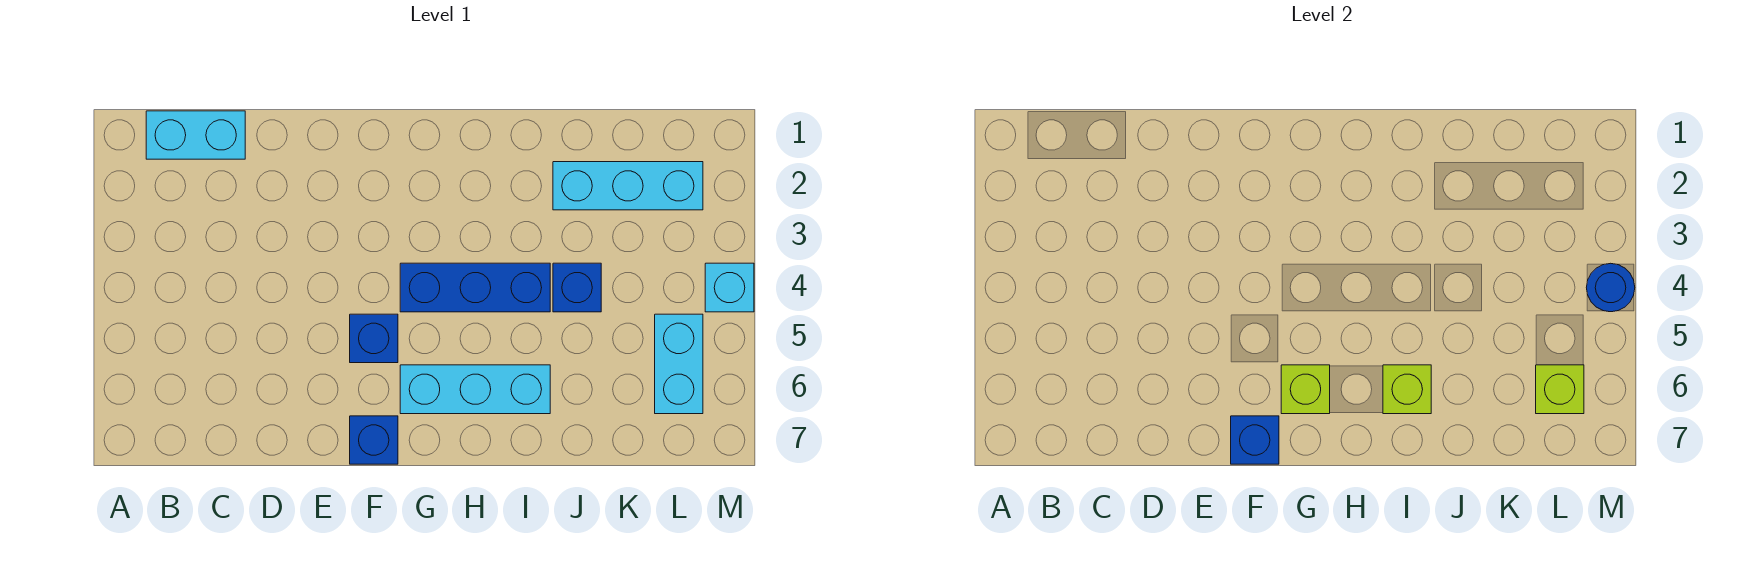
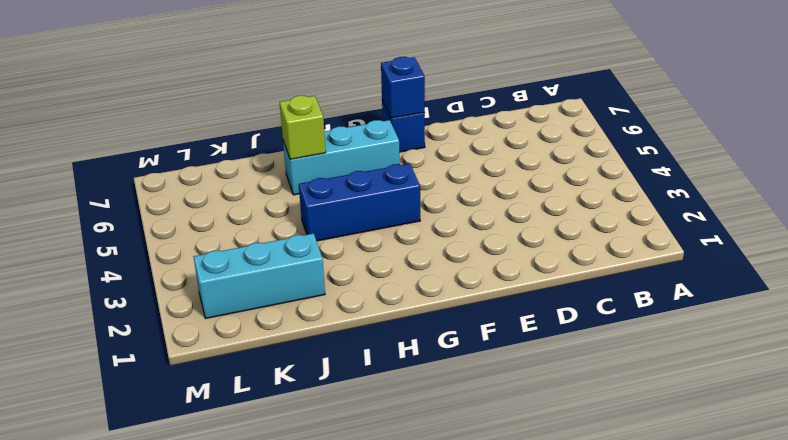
none -> cyan brick B1:C1 level 1
none -> blue brick F5 level 1
none -> blue brick J4 level 1

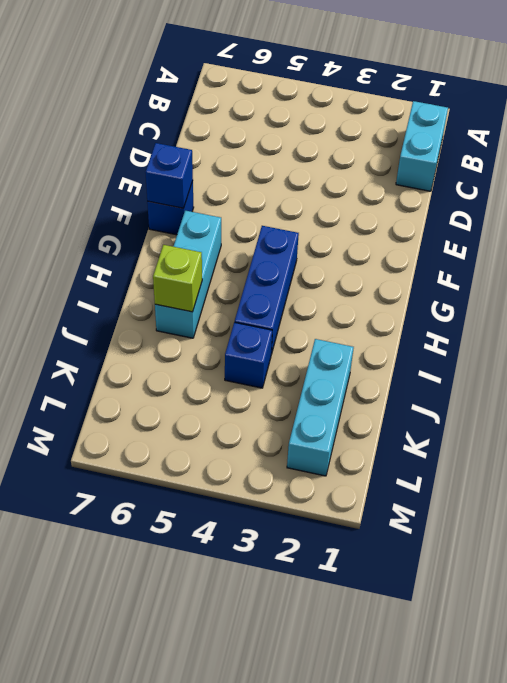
none -> blue brick F5 level 1
none -> cyan brick L5:L6 level 1
none -> cyan brick M4 level 1

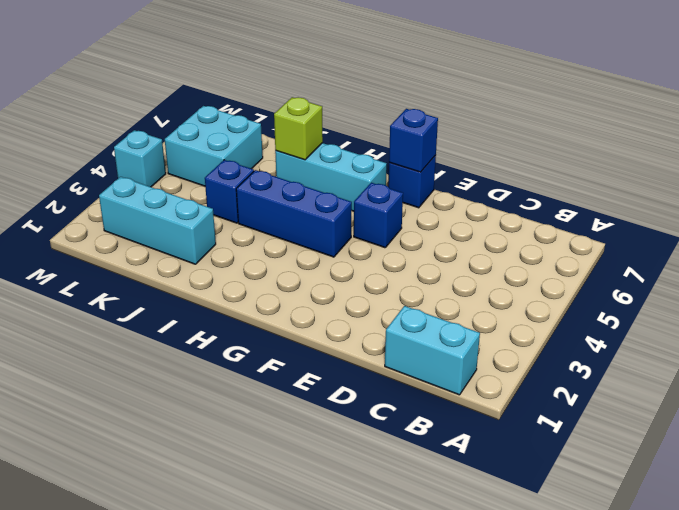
cyan brick K5:L6 level 1 -> cyan brick L5:L6 level 1
none -> lime brick G6 level 2
none -> lime brick L6 level 2
none -> blue round brick M4 level 2

